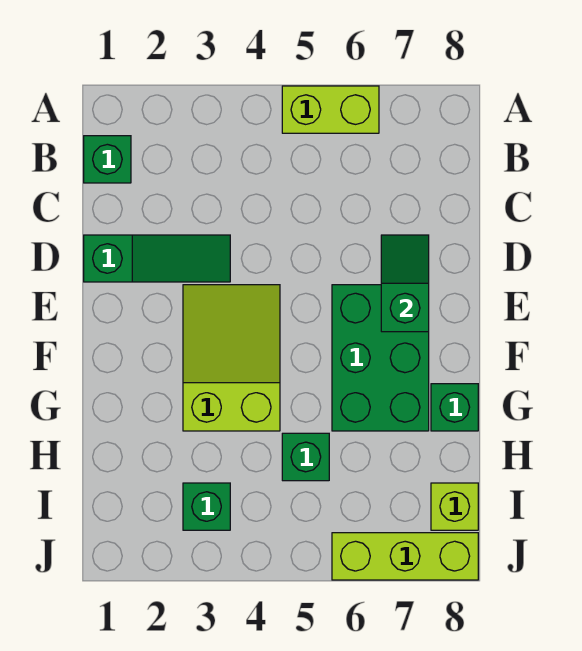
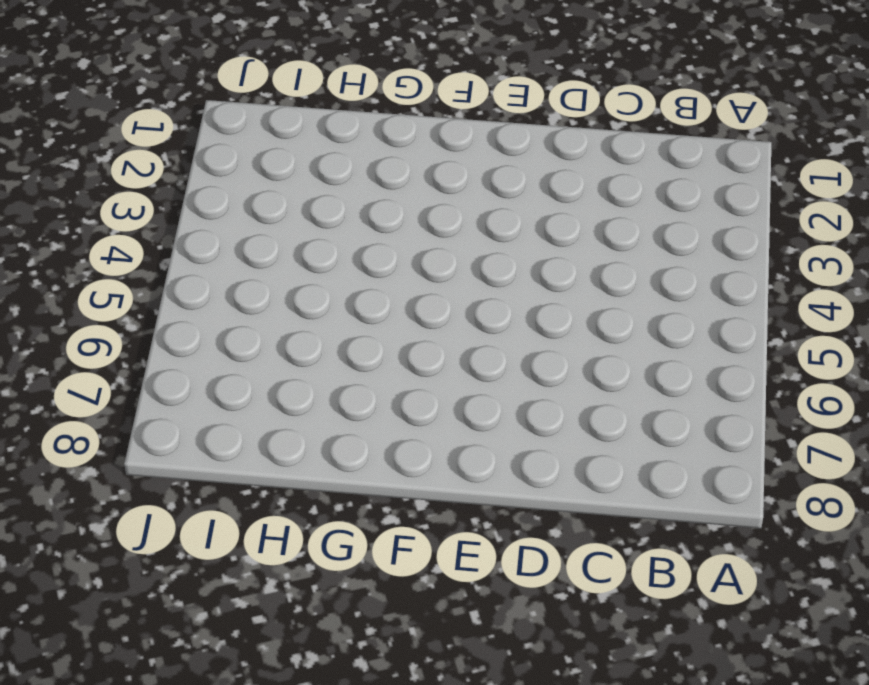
none -> lime brick A5:A6 level 1
none -> green brick B1 level 1

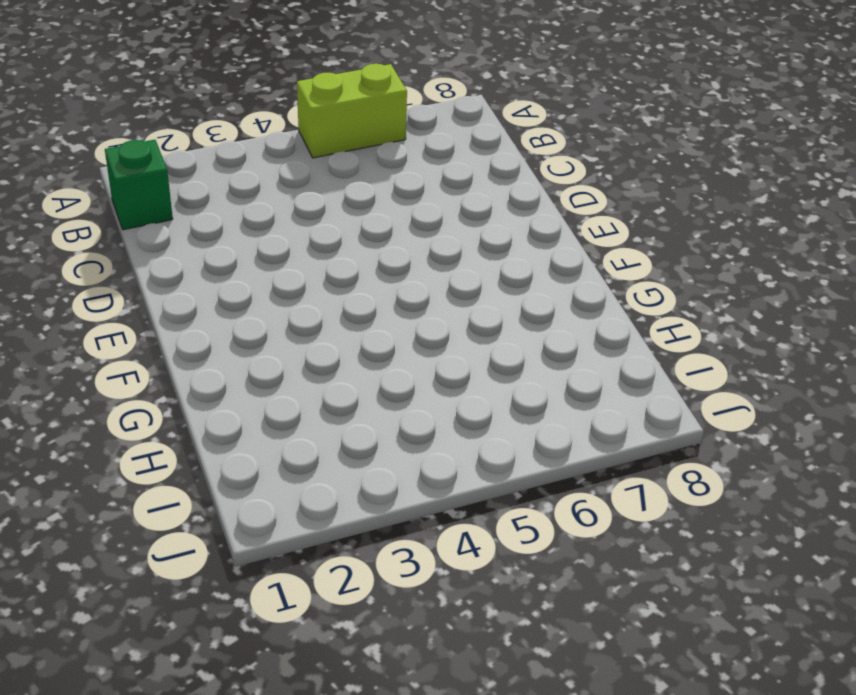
none -> green slope D1:D3 level 1 top 1
none -> lime slope E3:G4 level 1 top G

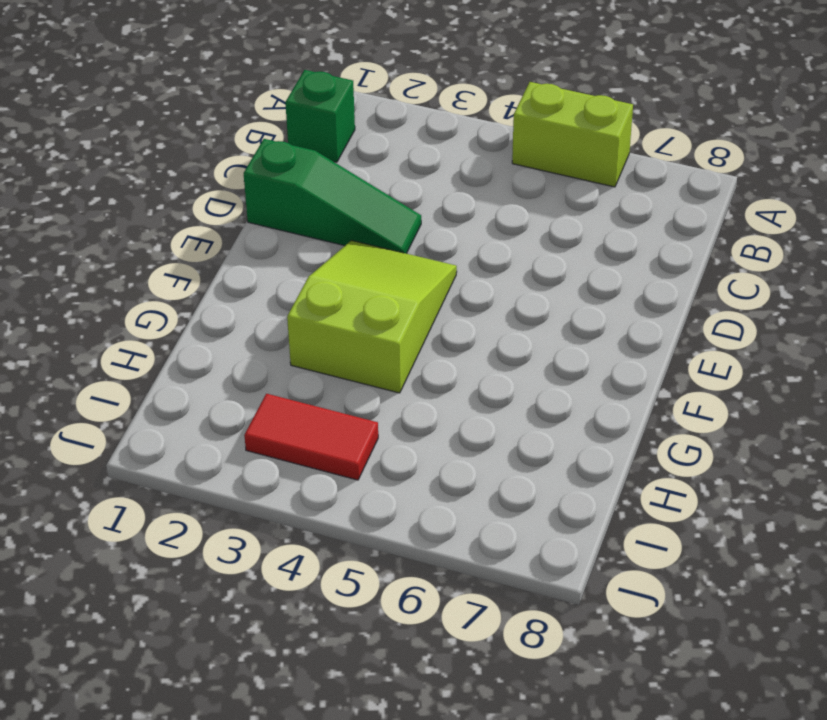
red tile I3:I4 level 1 -> green brick I3 level 1
none -> green brick E6:G7 level 1
none -> green brick G8 level 1

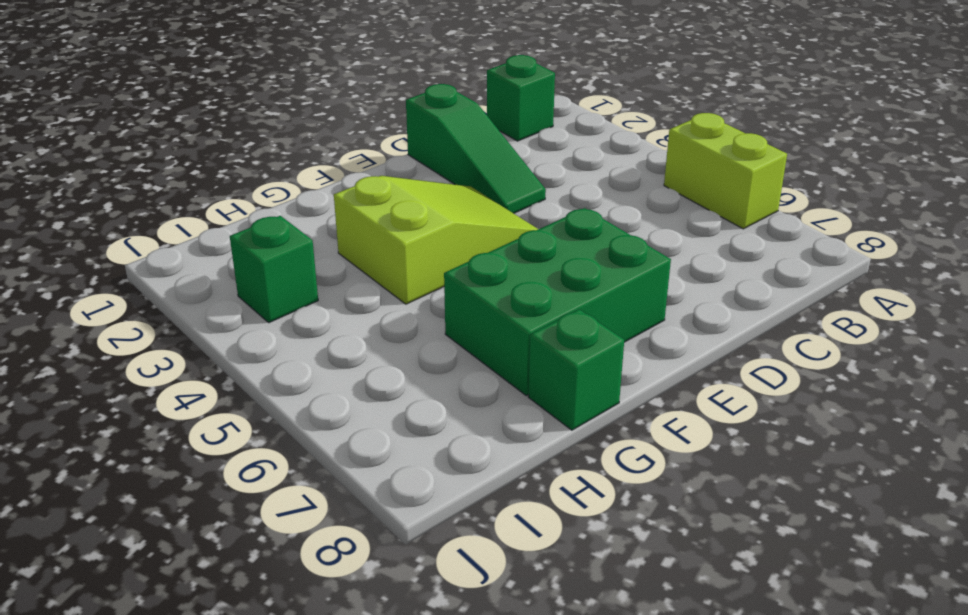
none -> green brick H5 level 1
none -> lime brick I8 level 1

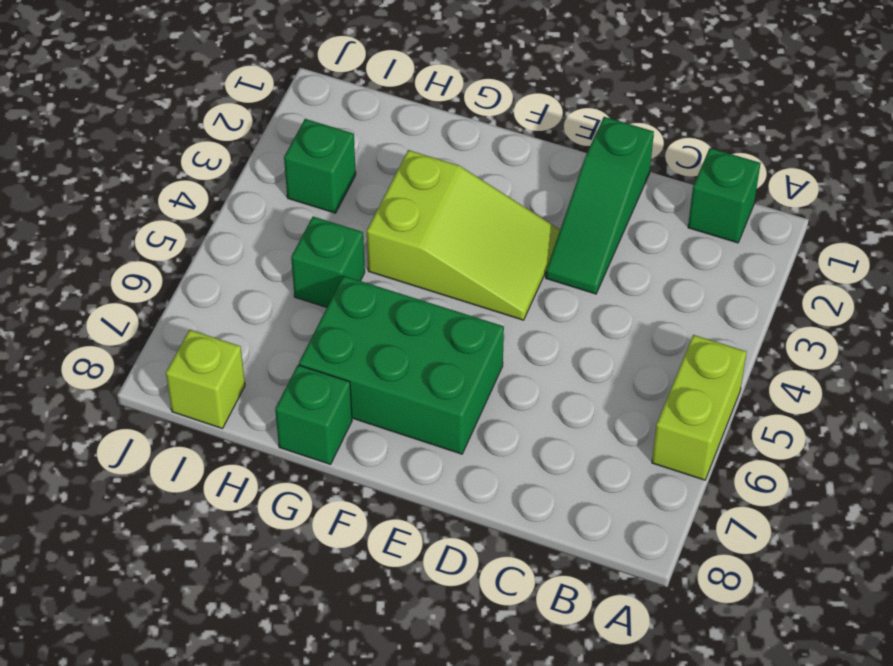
none -> lime brick J6:J8 level 1
none -> green slope D7:E7 level 2 top E

